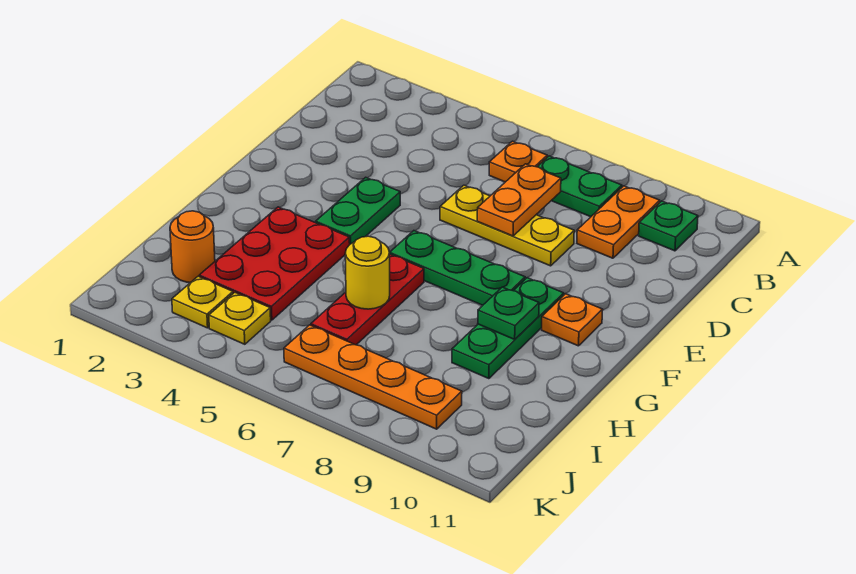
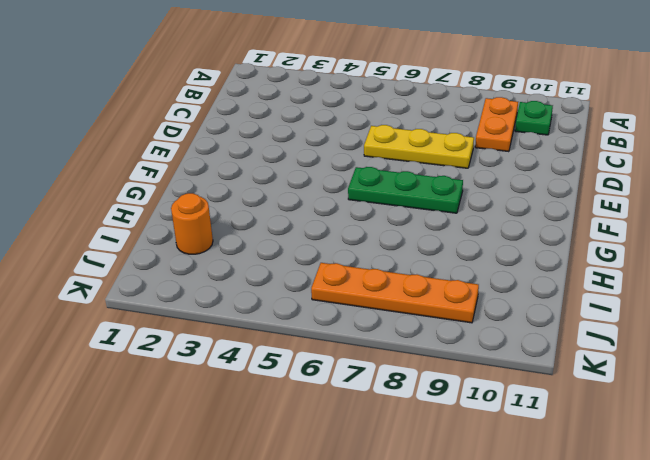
none -> orange plate B6 level 1
none -> green plate B7:B8 level 1
none -> green plate E4:F4 level 1

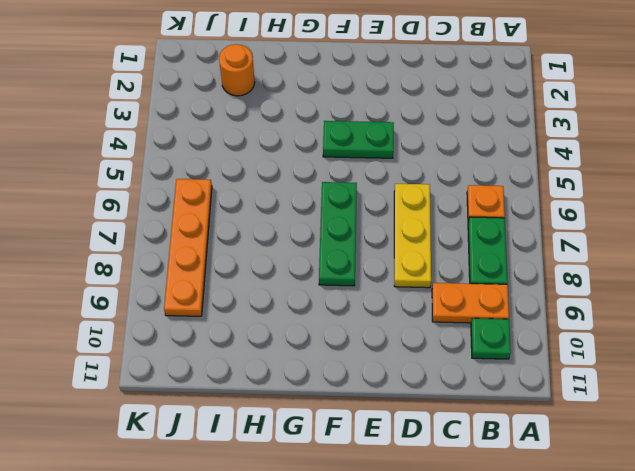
none -> green plate F9:H9 level 1
none -> orange plate F10 level 1
none -> red plate G3:I4 level 1

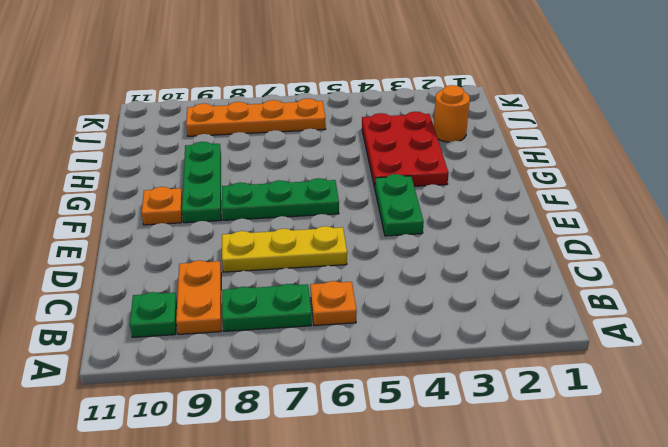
none -> red plate G6:I6 level 1
none -> yellow plate J3 level 1
none -> yellow plate J4 level 1

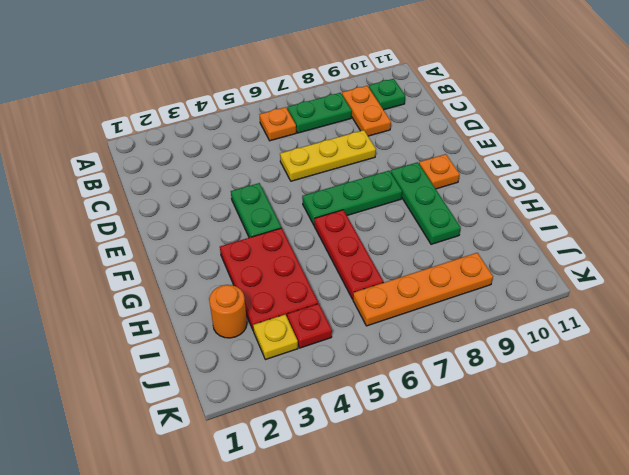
red plate J4 level 1 -> yellow plate J4 level 1
none -> orange plate C7:D7 level 2
none -> green plate G9 level 2
none -> yellow round brick H6 level 2

